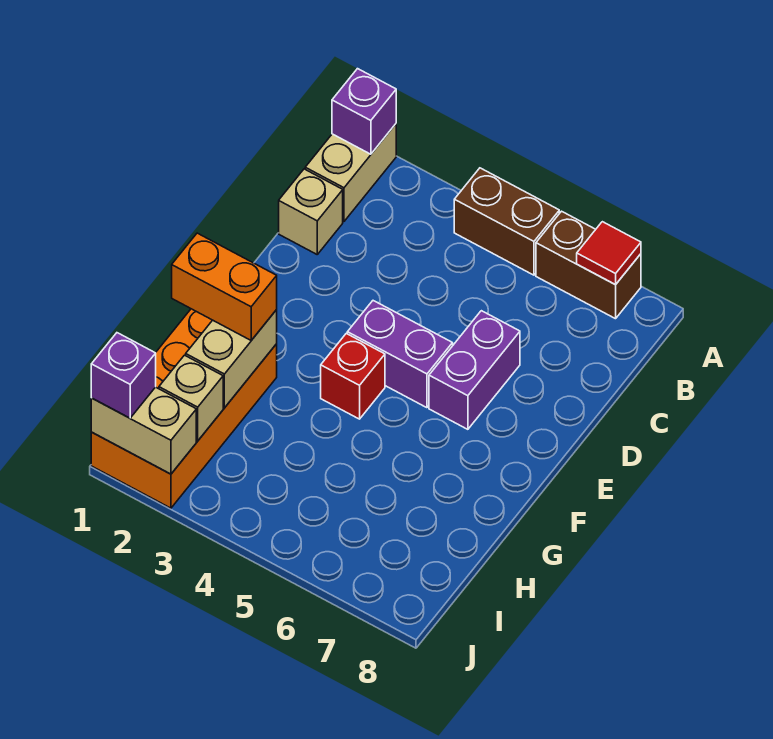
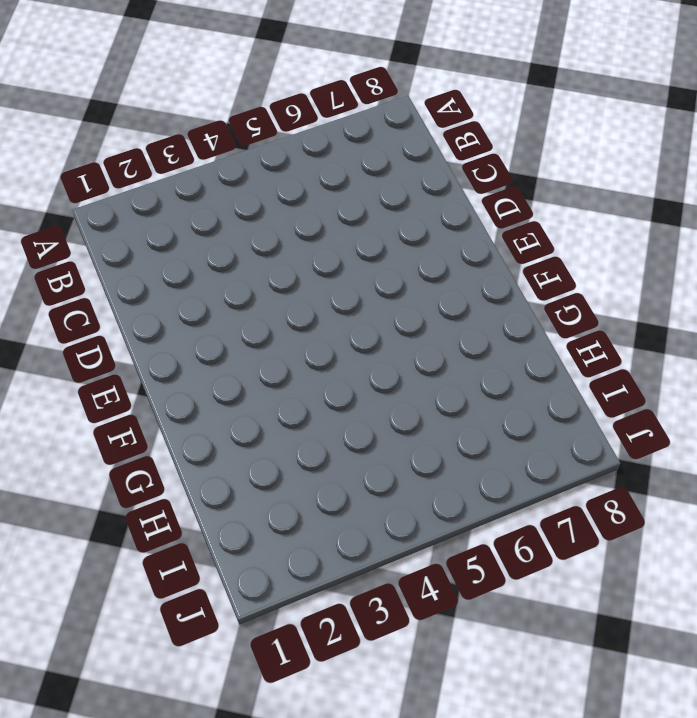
none -> tan brick A1:B1 level 1
none -> brown brick A4:A5 level 1
none -> brown brick A6:A7 level 1

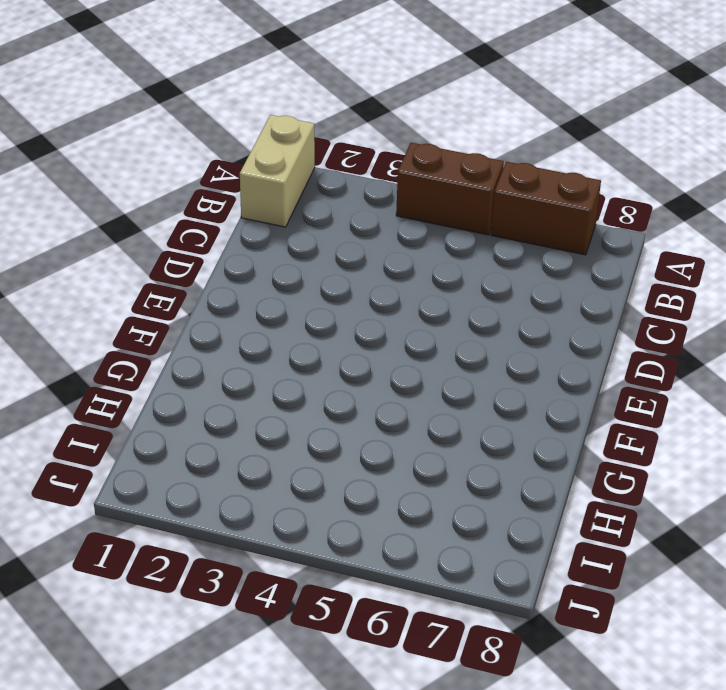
none -> tan brick C1 level 1
none -> purple brick D6:E6 level 1
none -> purple brick E4:E5 level 1

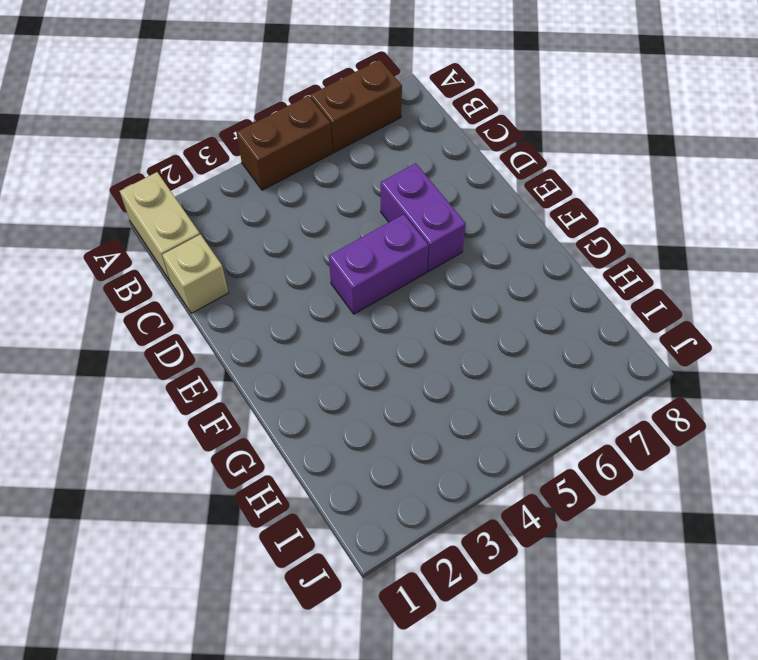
none -> red brick F4 level 1
none -> orange brick G1:J2 level 1
none -> purple brick A1 level 2

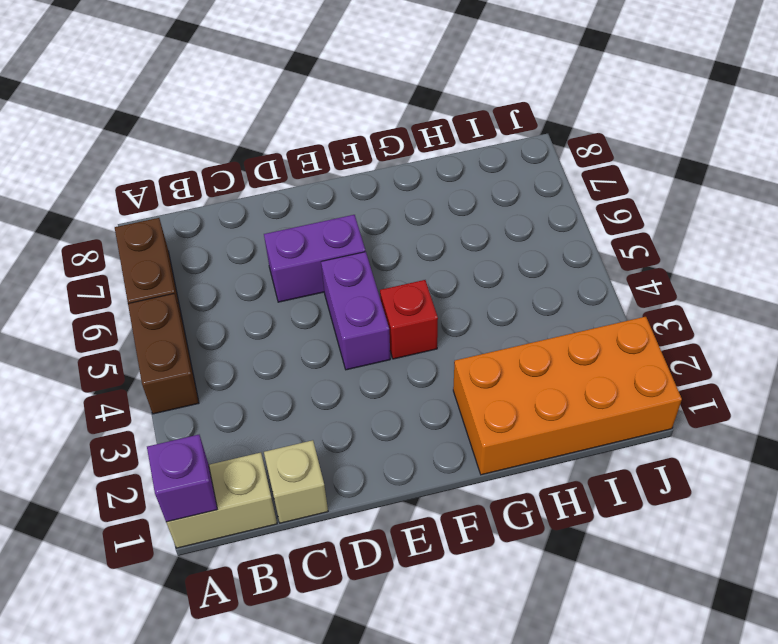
none -> red tile A7 level 2
none -> tan brick G2:H2 level 2
none -> tan brick I2 level 2

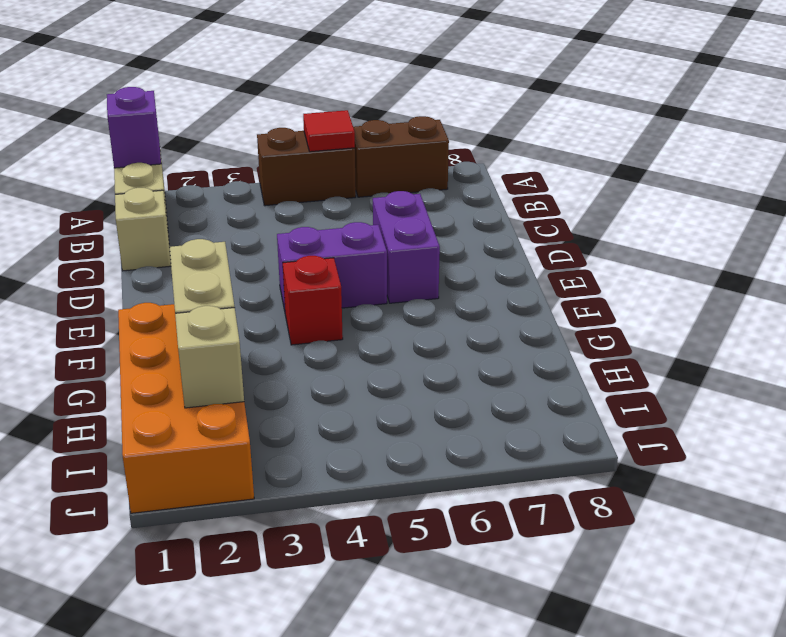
red tile A5 level 2 -> red tile A7 level 2
none -> tan brick J1:J2 level 2
none -> orange brick G1:G2 level 3
none -> purple brick J1 level 3

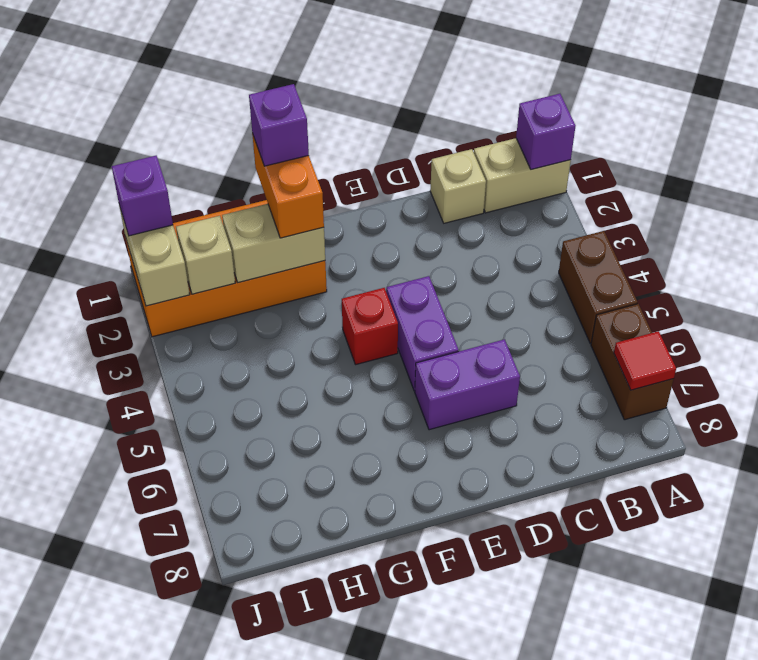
purple brick G1 level 4 -> none

